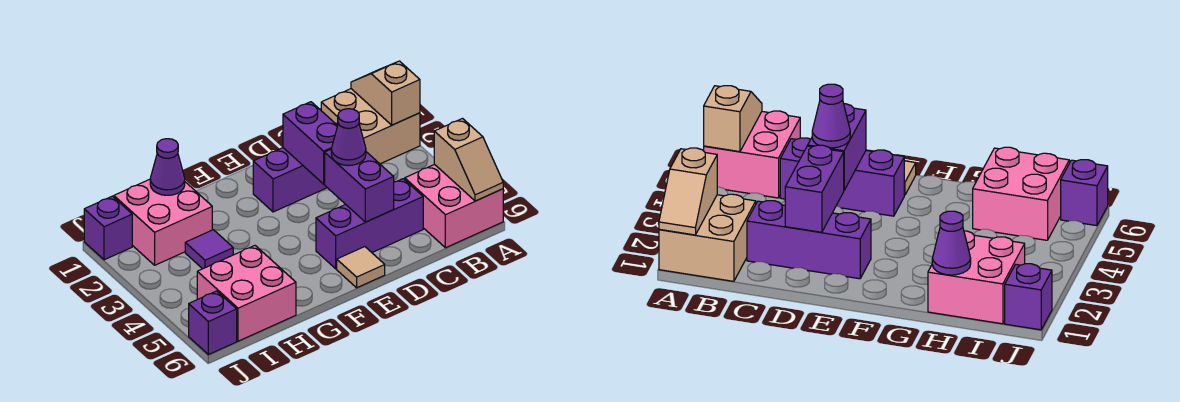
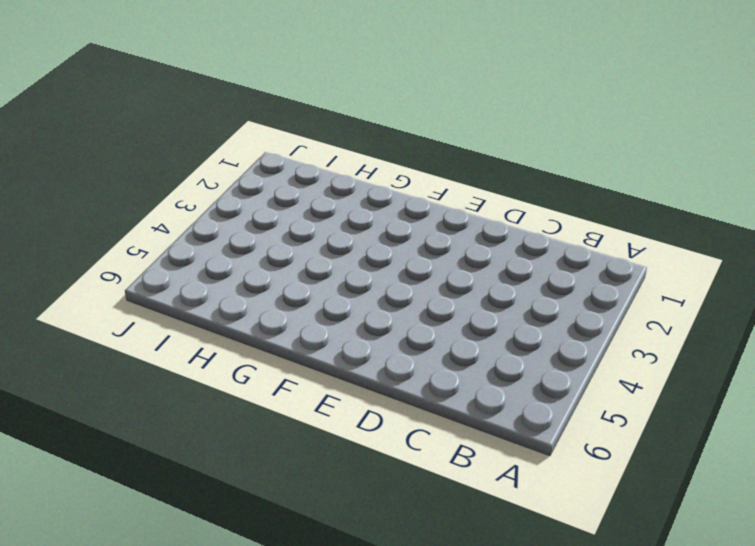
none -> tan brick A1:B2 level 1
none -> pink brick A5:B6 level 1
none -> purple brick C2:E2 level 1

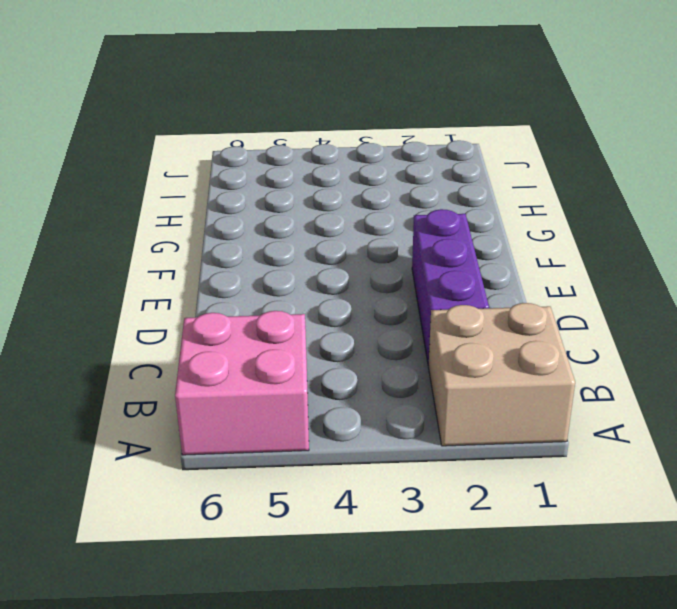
none -> purple brick C5:E5 level 1
none -> tan tile E6 level 1
none -> pink brick H1:I2 level 1

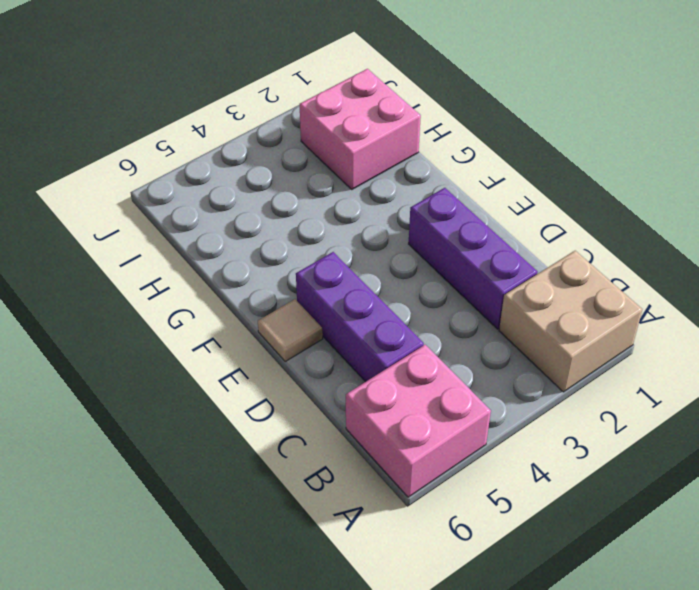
none -> purple tile H3 level 1
none -> pink brick H5:I6 level 1
none -> purple brick J1 level 1

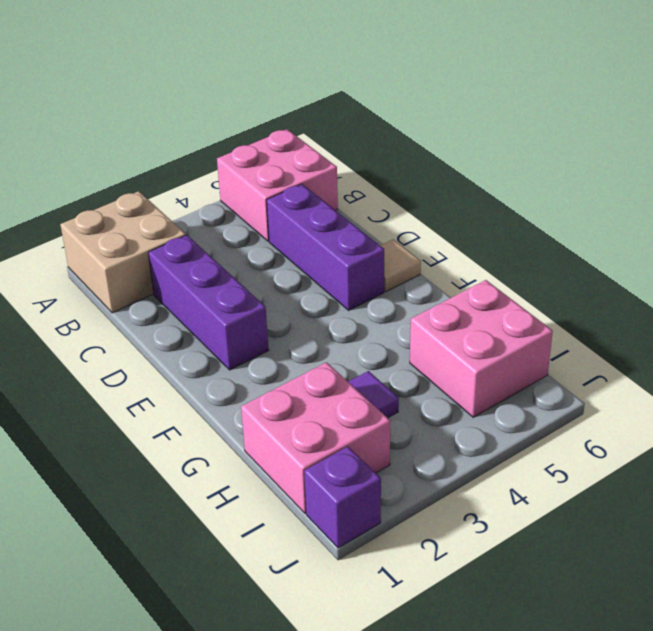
none -> purple brick J6 level 1
none -> tan slope A1:A2 level 2 top 2
none -> tan slope A5:A6 level 2 top 5

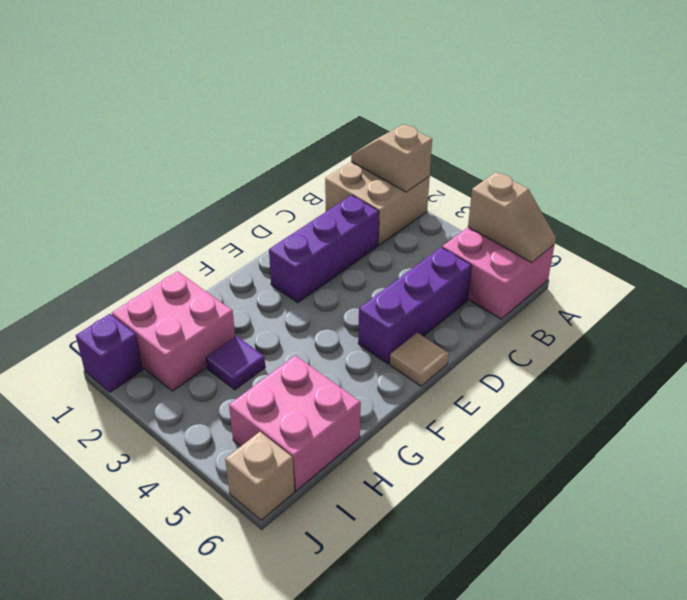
tan brick J6 level 1 -> purple brick J6 level 1
none -> purple brick D2:D3 level 2
none -> purple brick D4:D5 level 2
none -> purple cone H1 level 2

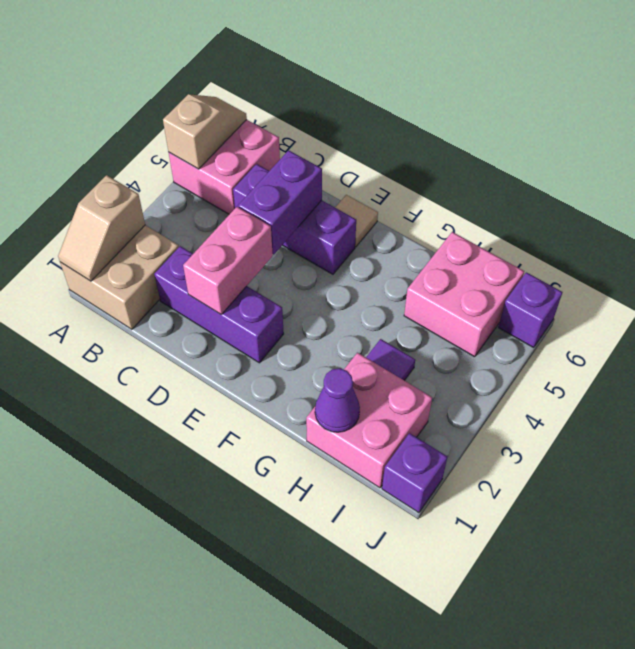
pink brick D2:D3 level 2 -> purple brick D2:D3 level 2
none -> purple cone D4 level 3

